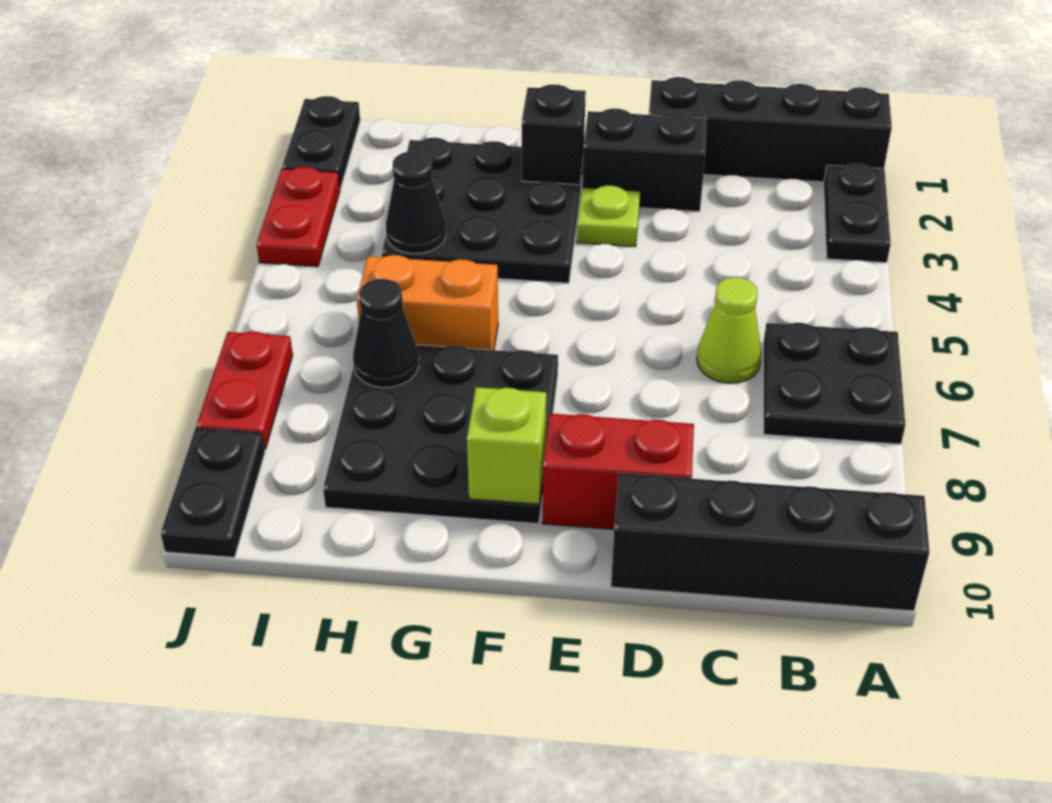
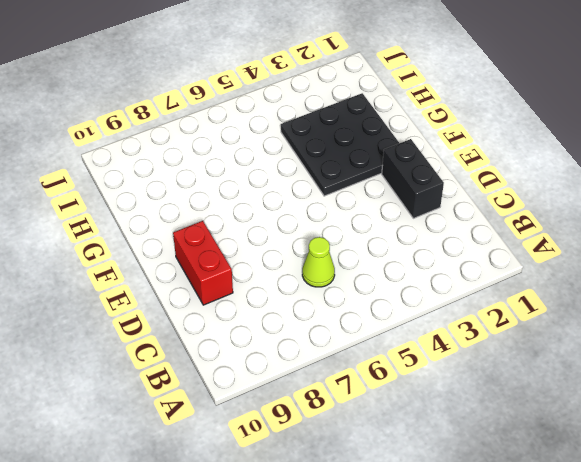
none -> black brick A1:D1 level 1
none -> black plate A2:A3 level 1
none -> black plate A6:B7 level 1

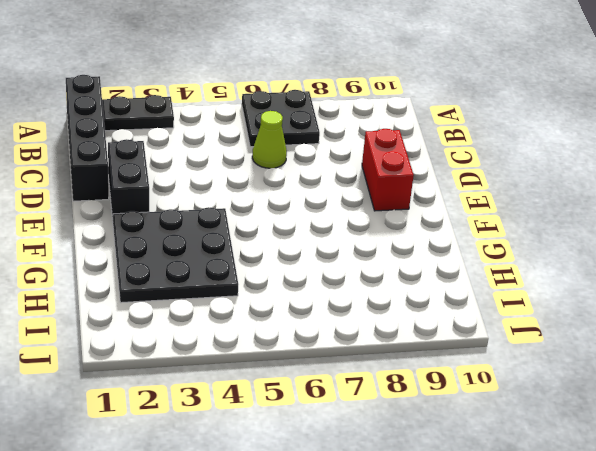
none -> black brick A10:D10 level 1
none -> lime plate E3 level 1
none -> black plate F7:H9 level 1

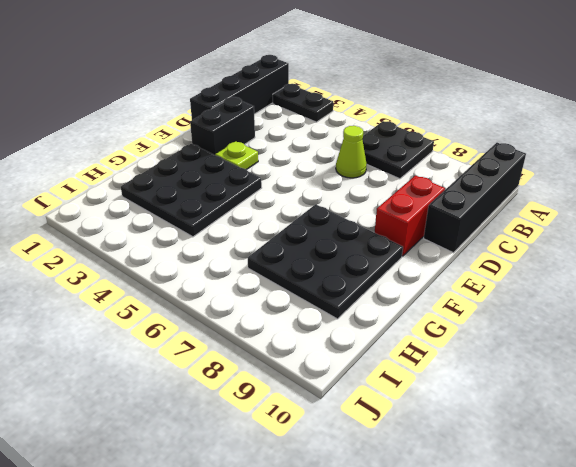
none -> orange brick G6:H6 level 1
none -> black plate J1:J2 level 1
none -> red plate J3:J4 level 1

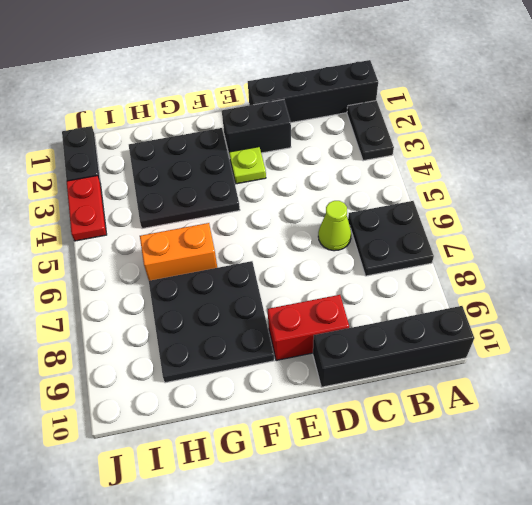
none -> red plate J7:J8 level 1
none -> black plate J9:J10 level 1
none -> black brick F2 level 2

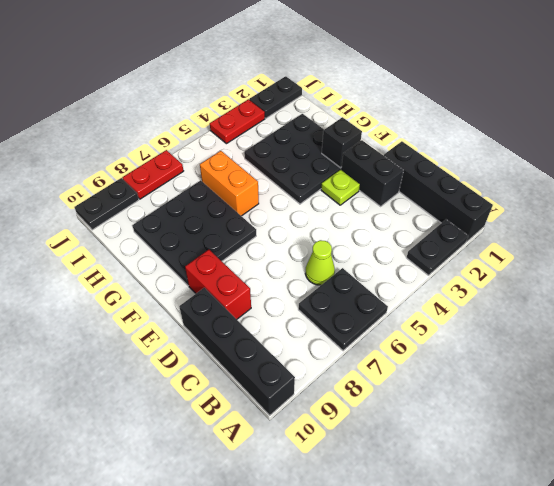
none -> lime brick F9 level 2
none -> black cone H4 level 2
none -> black cone H7 level 2

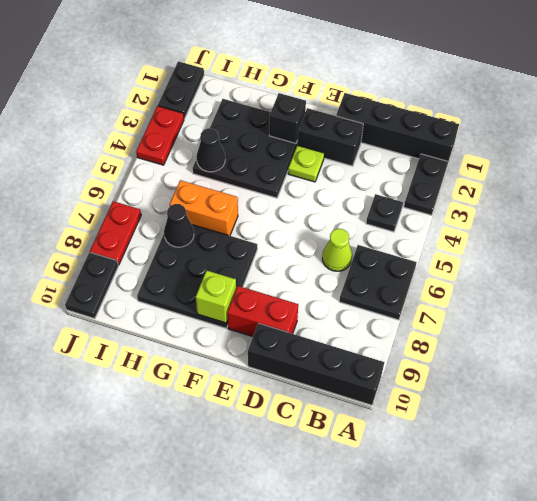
black plate B4 level 1 -> none

